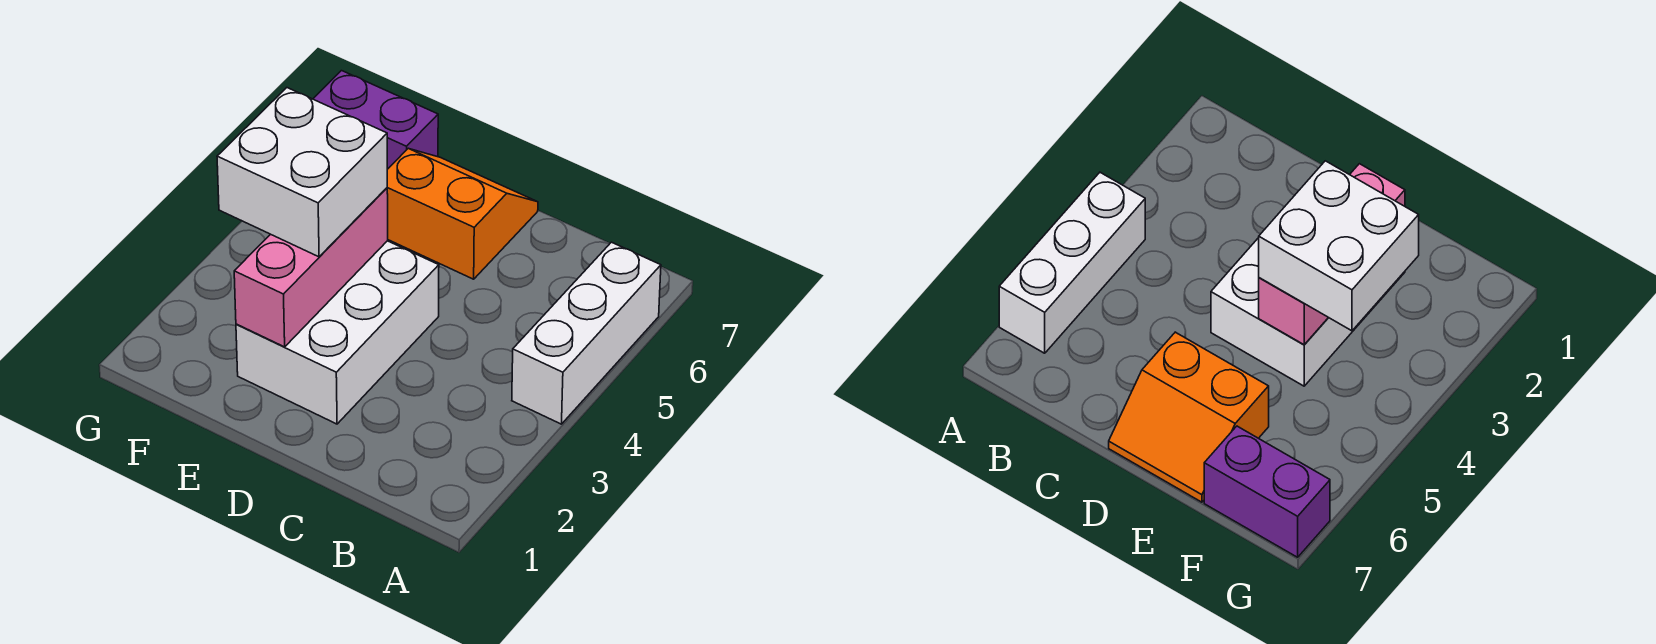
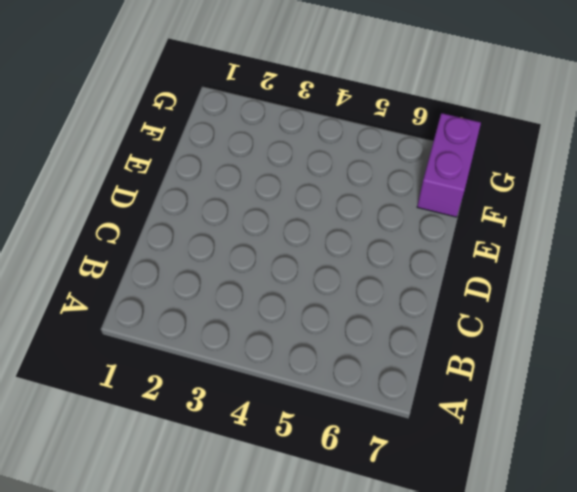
none -> white brick A4:A6 level 1
none -> white brick D2:E4 level 1

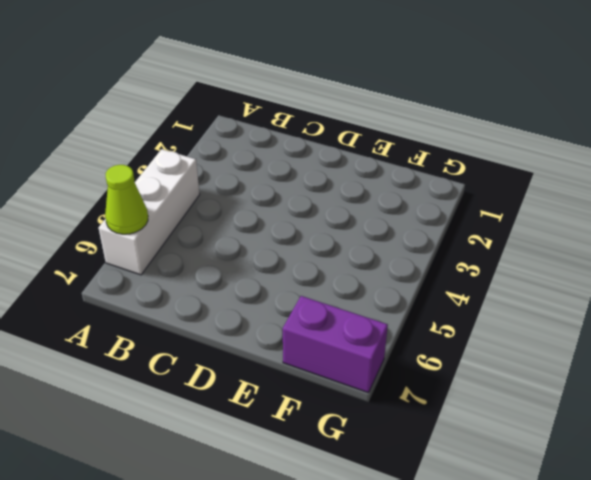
lime cone A6 level 2 -> none
none -> white brick D2:E4 level 1
none -> orange slope D6:E7 level 1 top 6

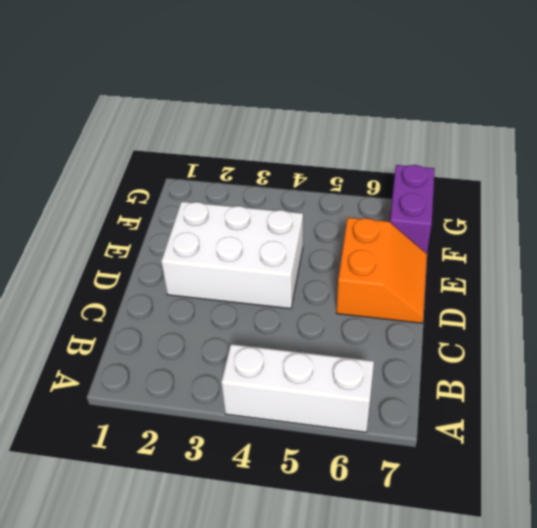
none -> pink brick E2:E4 level 2
none -> white brick E3:F4 level 3

